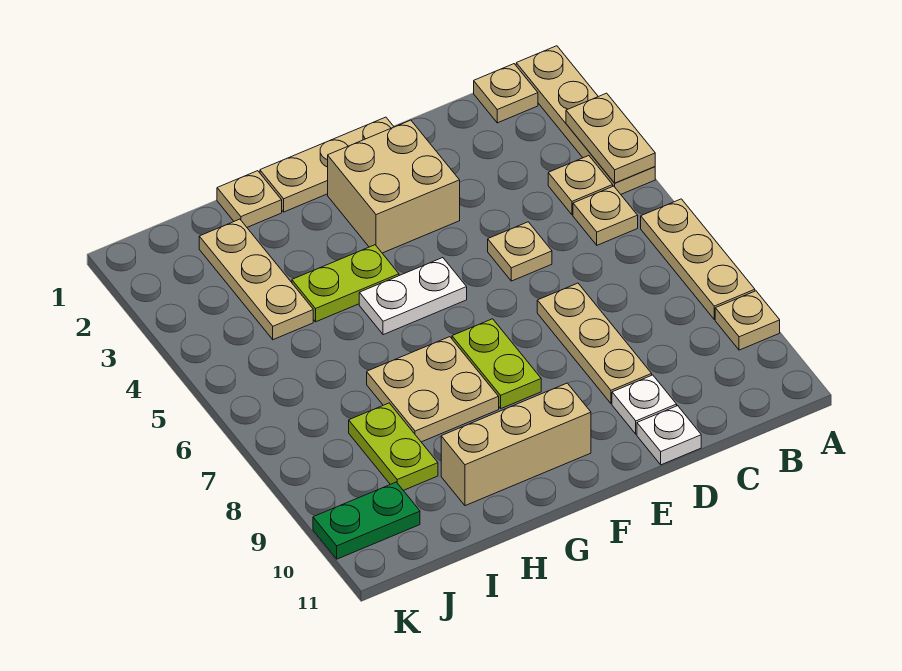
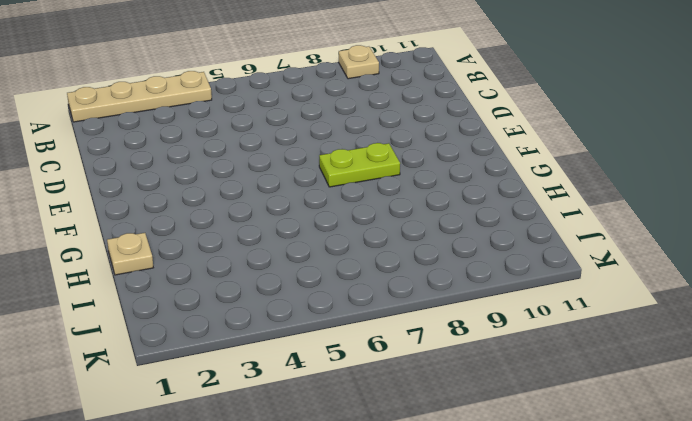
none -> tan plate A6:A8 level 1
none -> tan plate B1 level 1
none -> tan plate B4 level 1

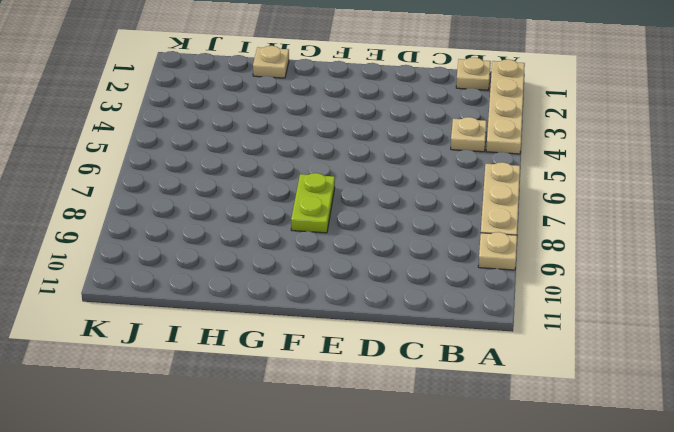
none -> tan plate B5 level 1
none -> tan plate D5 level 1
none -> tan plate D7:D9 level 1

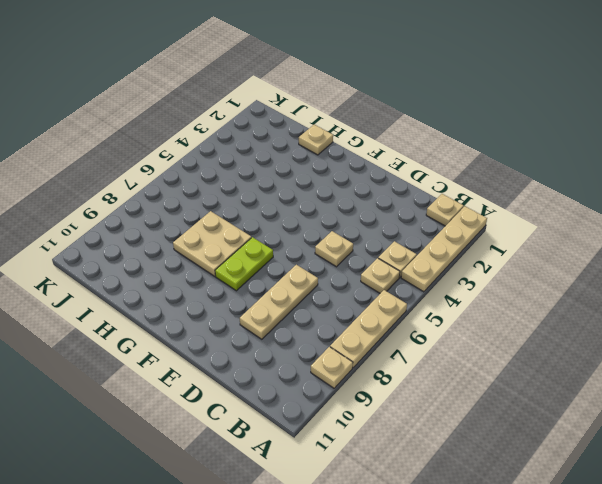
none -> white plate D10 level 1
none -> white plate D11 level 1
none -> tan plate E1:G1 level 1

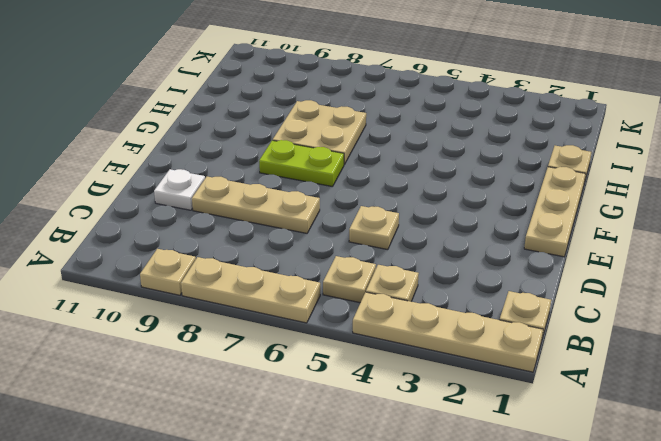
none -> white plate D11 level 1
none -> tan brick E2:F3 level 1
none -> white plate F5:G5 level 1

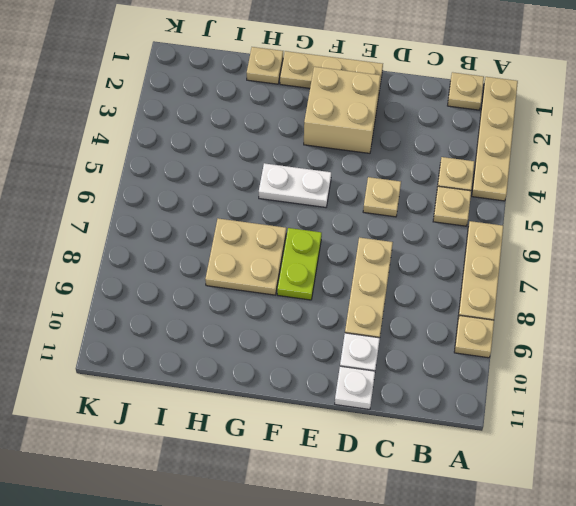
none -> tan brick F10:H10 level 1
none -> lime plate G4:H4 level 1
none -> tan plate I2:I4 level 1

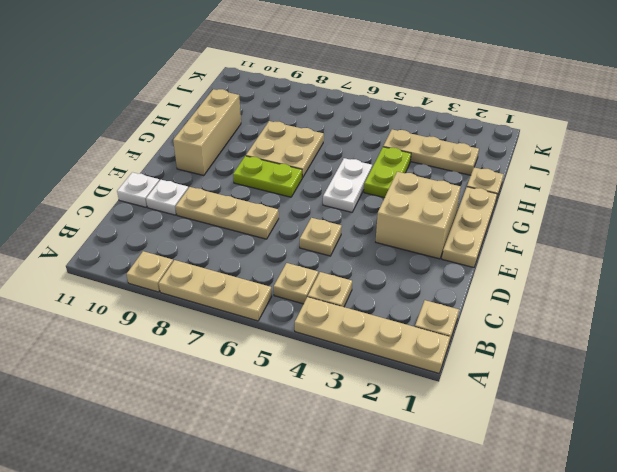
none -> lime plate I8:I9 level 1
none -> green plate J10:K10 level 1
none -> tan plate A3:A4 level 2

